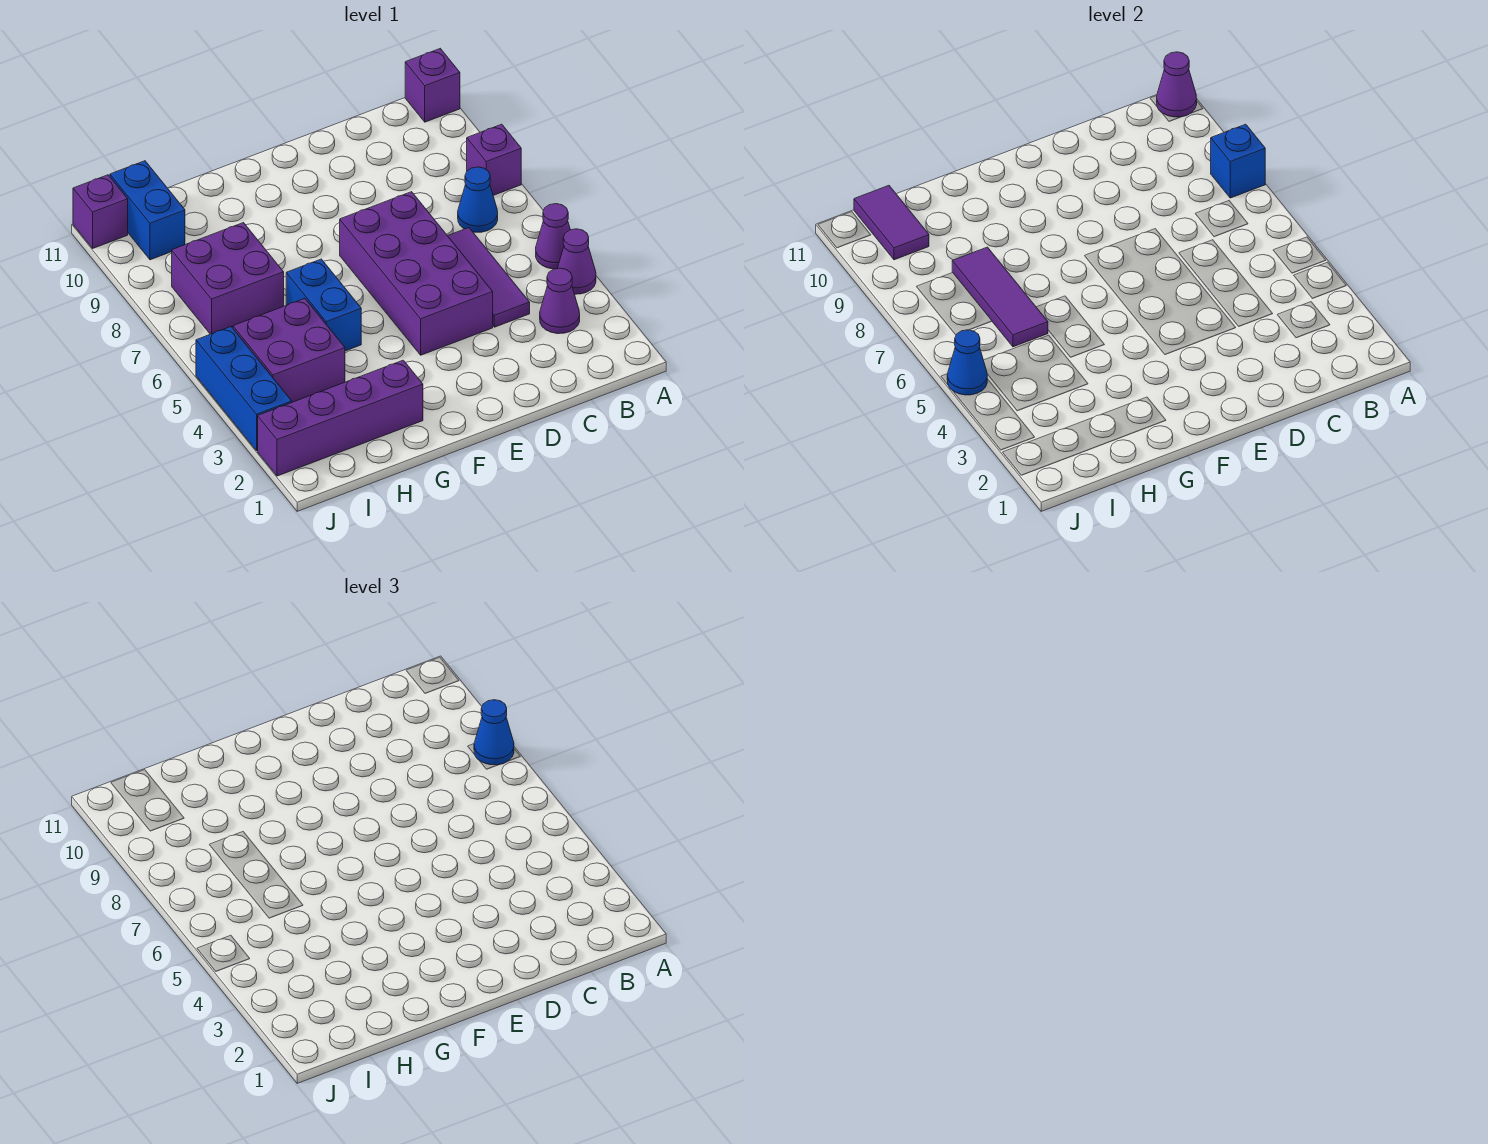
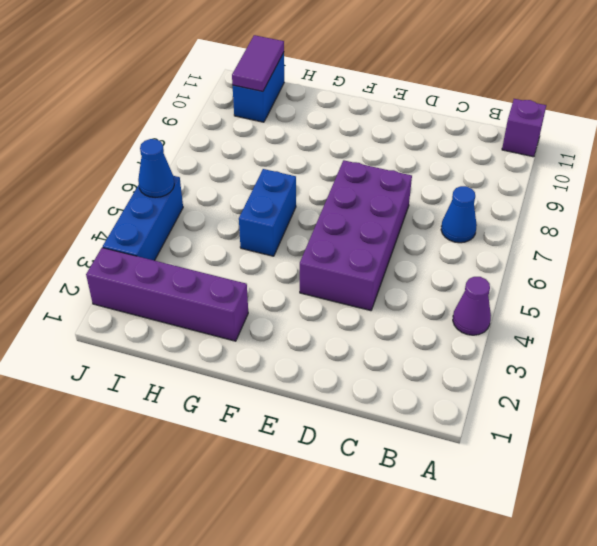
none -> purple cone A5 level 1
none -> purple brick A8 level 1
none -> purple cone B3 level 1

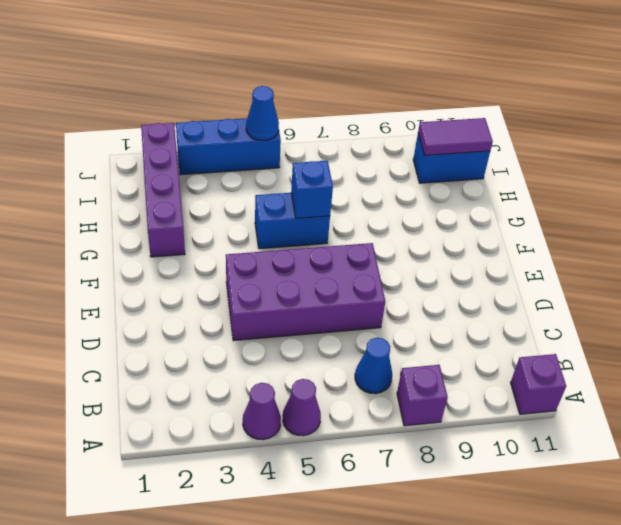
blue brick G6 level 2 -> blue brick A8 level 2
none -> purple cone B3 level 1
none -> purple tile C4:C6 level 1
none -> purple brick H4:I5 level 1

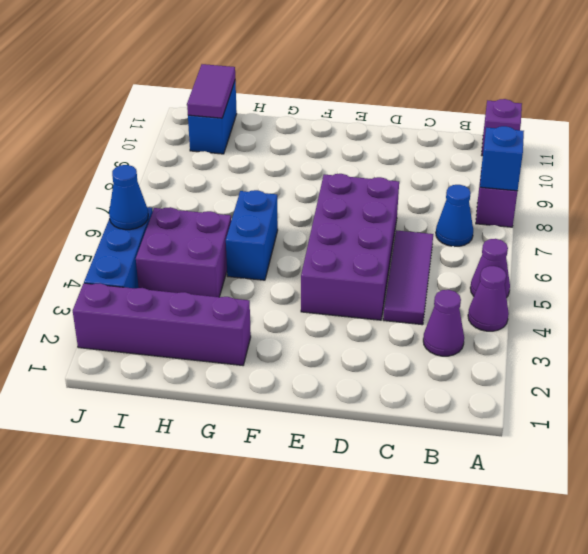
none -> purple brick H7:I8 level 1
none -> purple brick J11 level 1
none -> purple cone A11 level 2

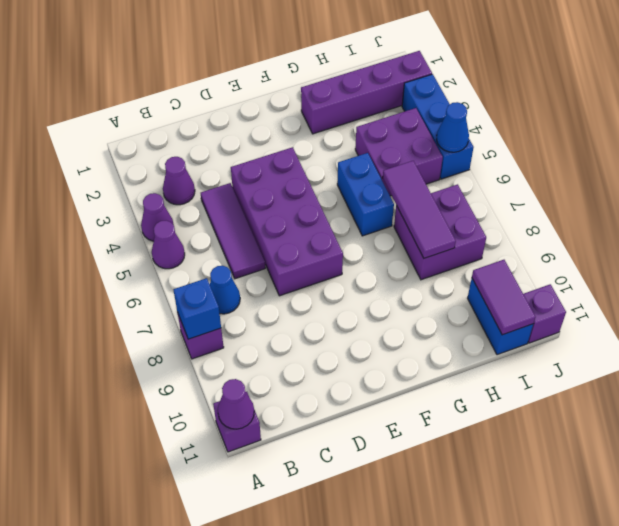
none -> blue cone A8 level 3

